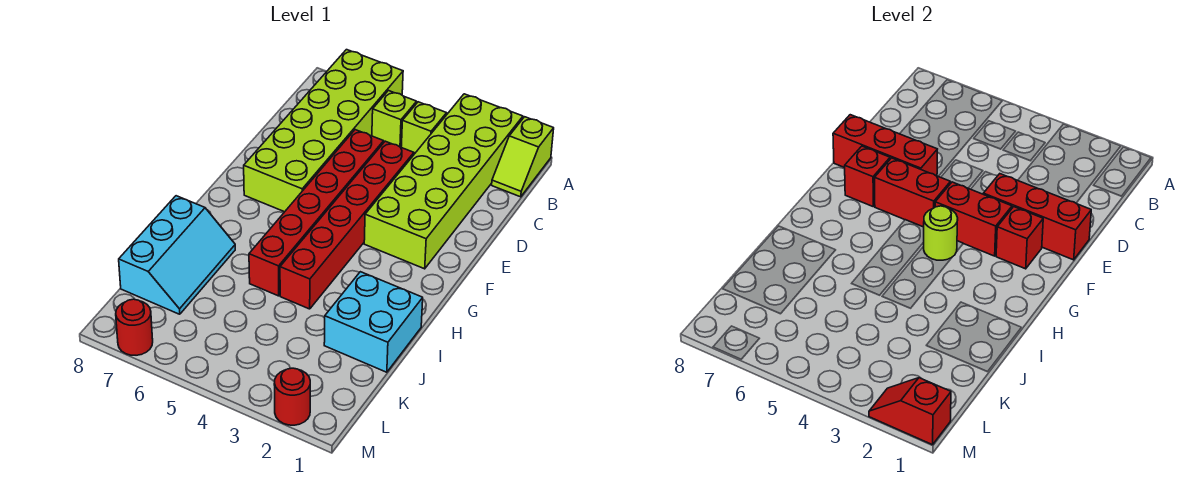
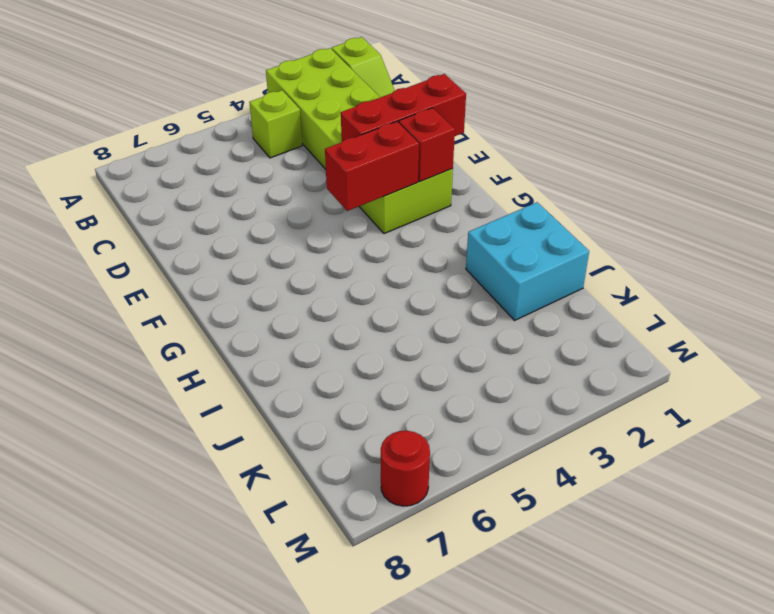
none -> lime brick A6:F7 level 1
none -> lime brick B5 level 1
none -> red brick D4:I4 level 1

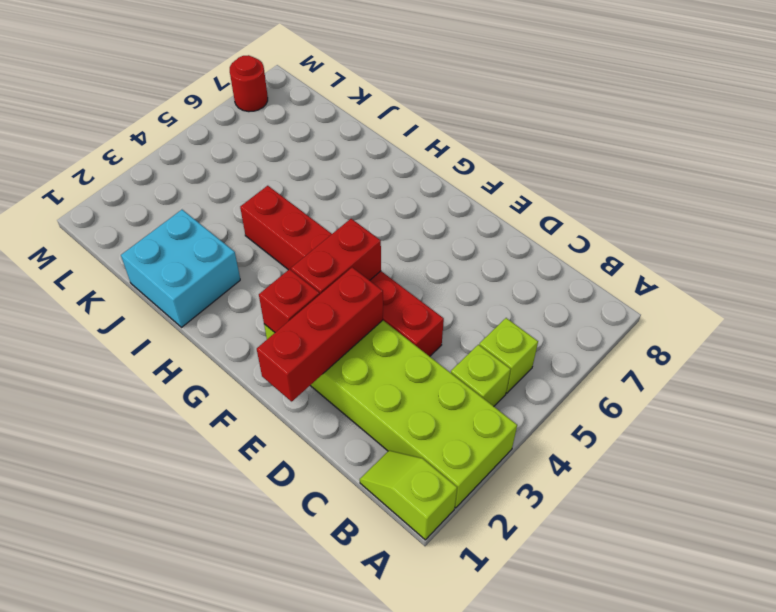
none -> lime brick A6:F7 level 1
none -> red brick D5:I5 level 1
none -> cyan slope I7:K8 level 1 top 8

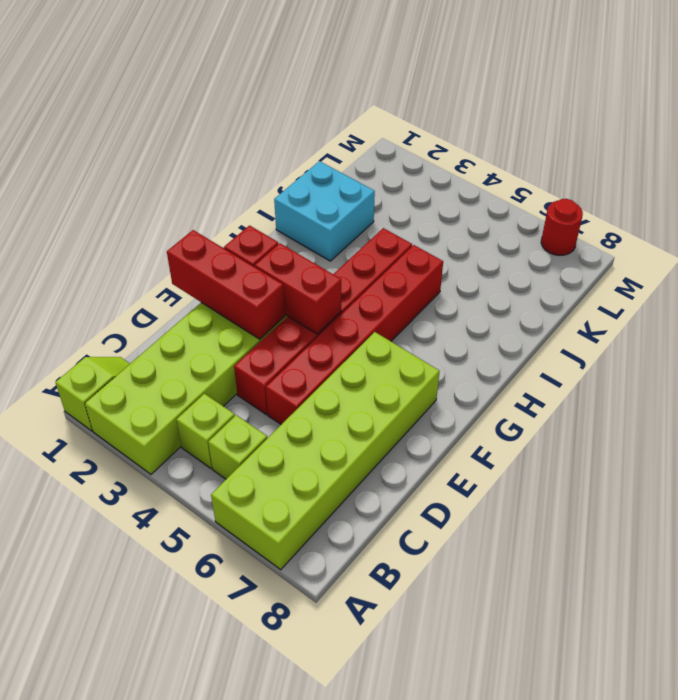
none -> cyan slope I7:K8 level 1 top 8
none -> red round brick M2 level 1
none -> red brick E6:E8 level 2

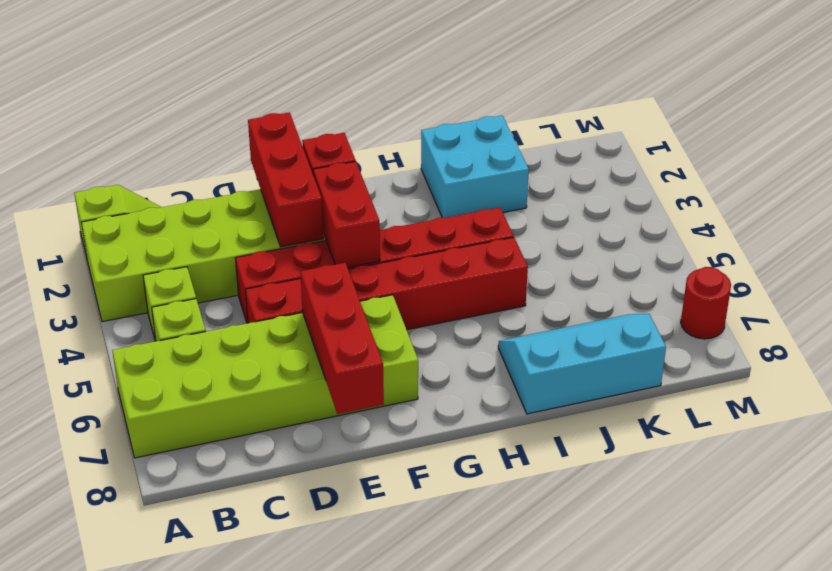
none -> red round brick M2 level 1
none -> red brick F5:F6 level 2
none -> red brick F7 level 2

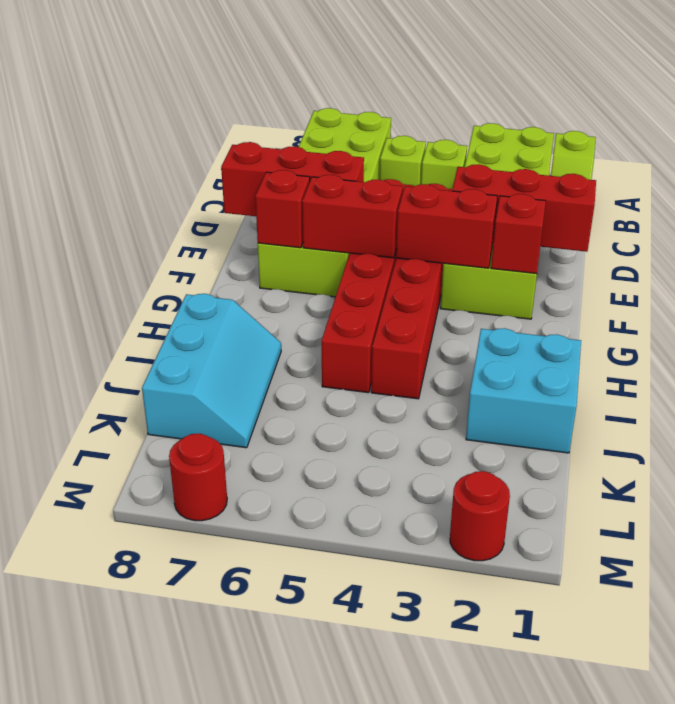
none -> lime round brick G4 level 2
none -> red slope M1:M2 level 2 top 1

